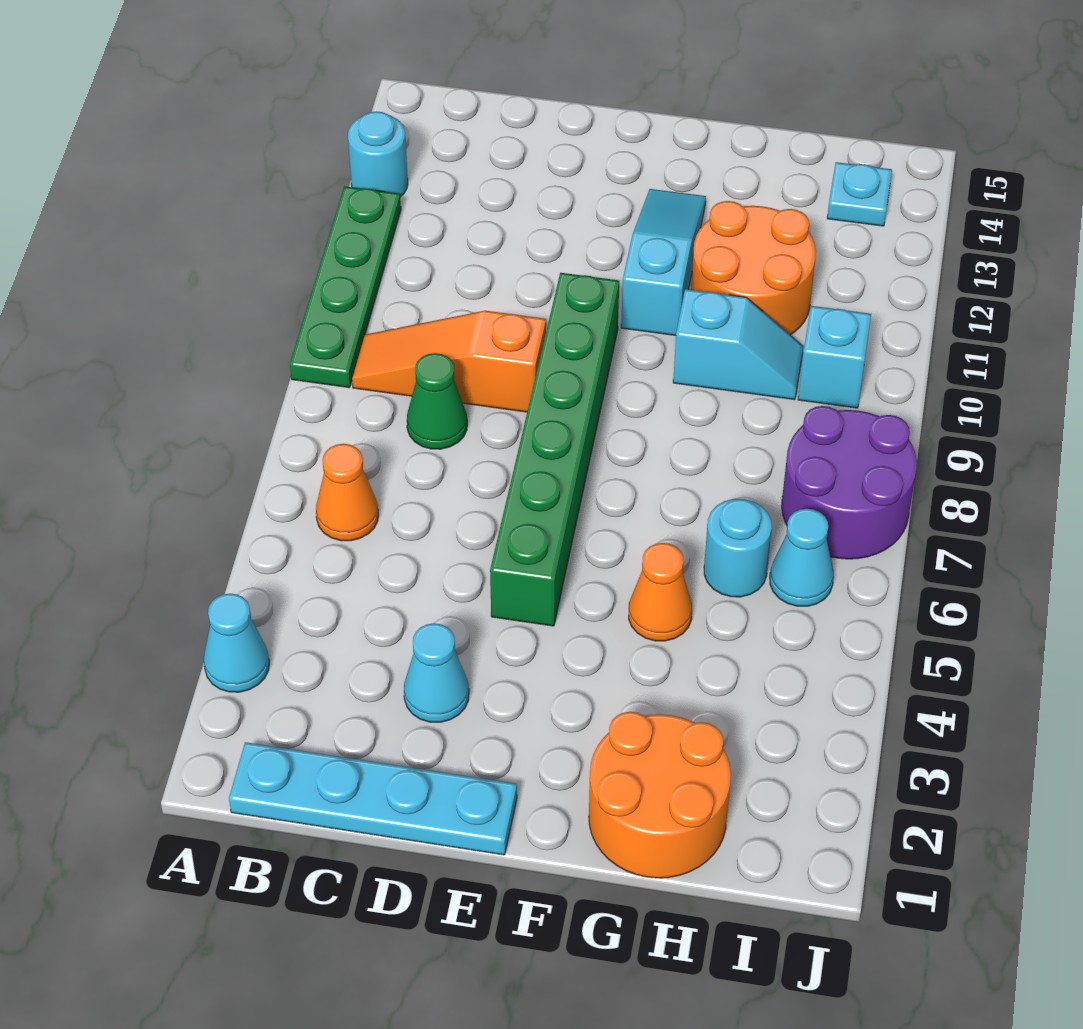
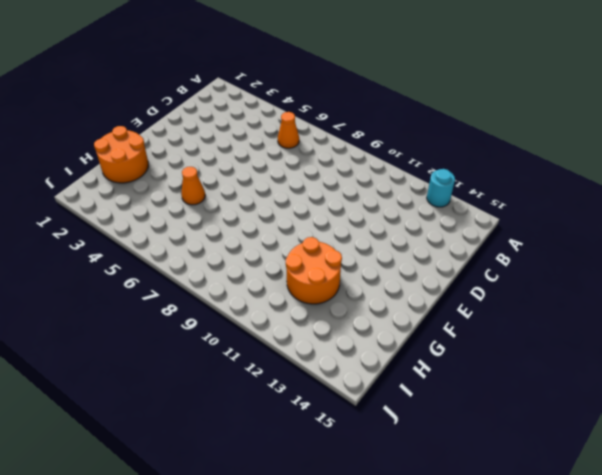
none -> cyan cone A3 level 1
none -> green plate A9:A12 level 1
none -> cyan plate B1:E1 level 1

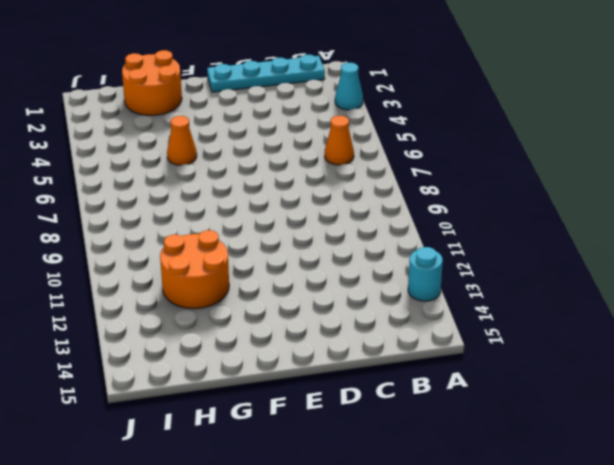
none -> green plate A9:A12 level 1
none -> orange slope B9:D9 level 1 top D
none -> green cone C8 level 1

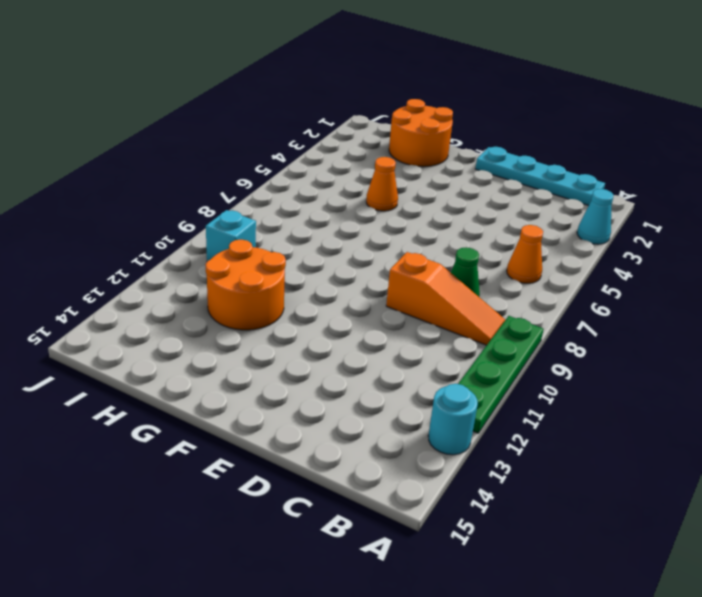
none -> cyan cone D3 level 1
none -> green brick E5:E10 level 1
none -> cyan slope F11:F13 level 1 top 11

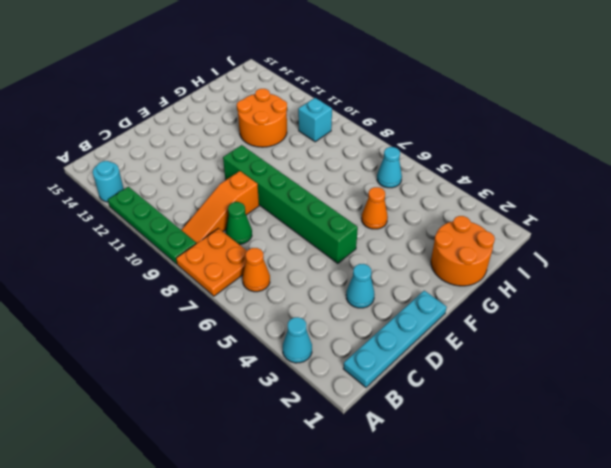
orange plate A7:B8 level 1 -> none
none -> cyan slope F11:F13 level 1 top 11
none -> cyan slope G10:H10 level 1 top G
none -> cyan round brick H6 level 1

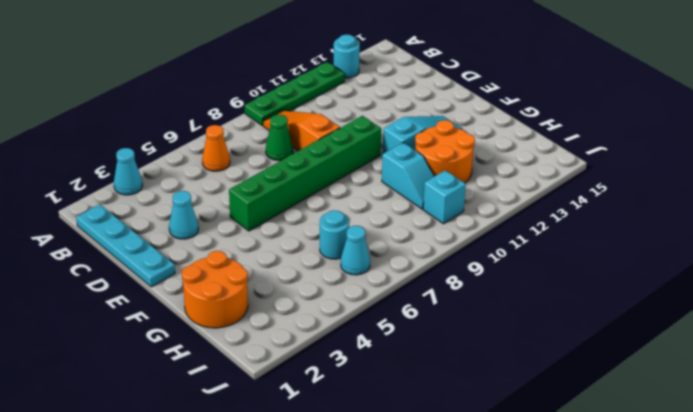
none -> orange cone G5 level 1
none -> purple round brick I7:J8 level 1
none -> cyan plate I14 level 1

